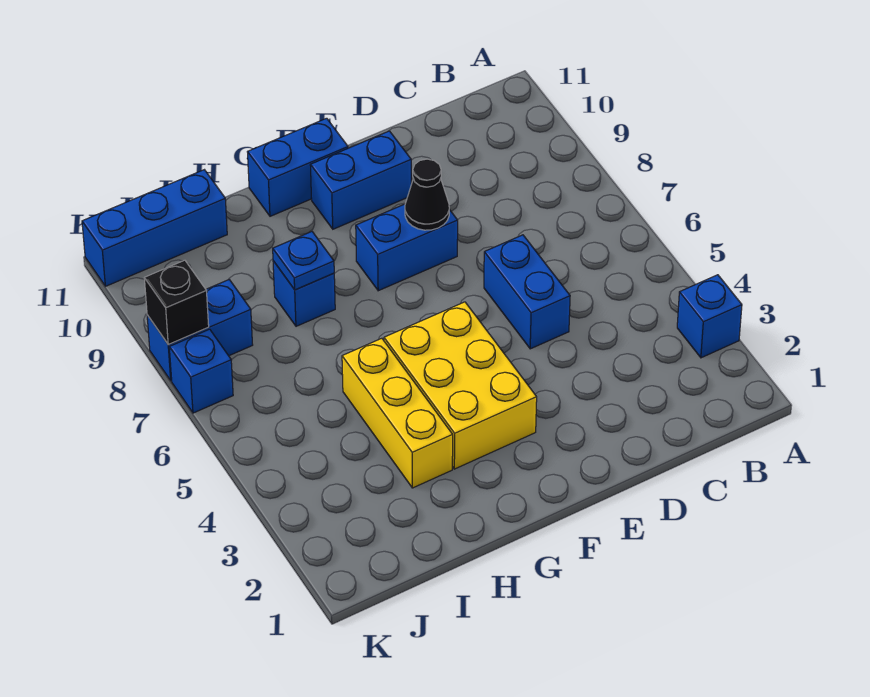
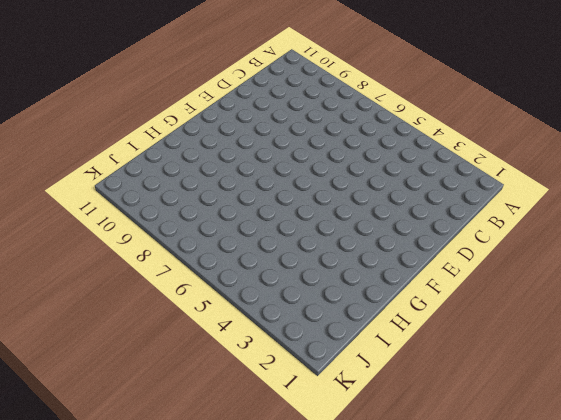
none -> blue brick A3 level 1
none -> blue brick D5:D6 level 1
none -> blue brick E8:F8 level 1

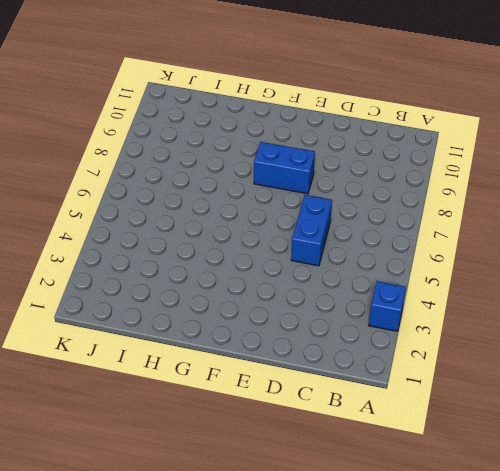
none -> blue brick E10:F10 level 1
none -> yellow brick F3:G5 level 1
none -> blue brick F11:G11 level 1

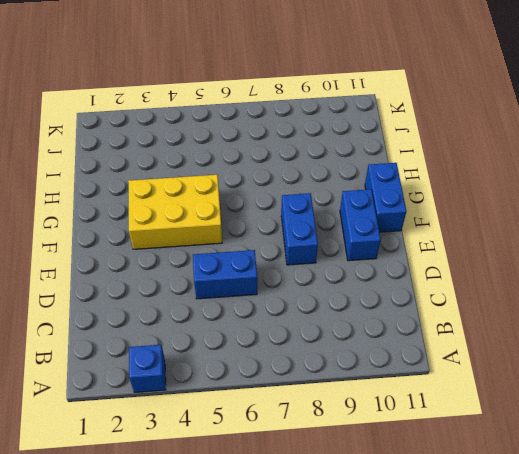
none -> yellow brick H3:H5 level 1
none -> blue brick H8 level 1
none -> blue brick I11:K11 level 1

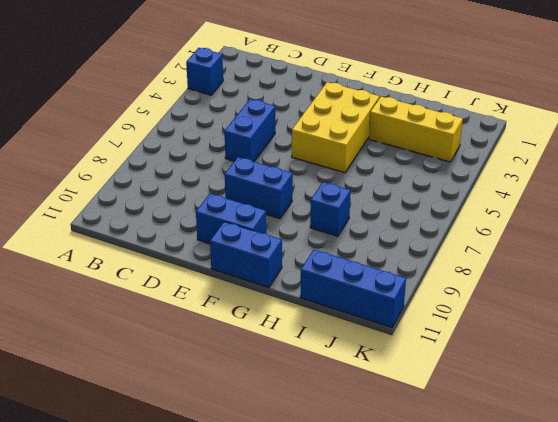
yellow brick H3:J3 level 1 -> yellow brick H3:H5 level 1
none -> blue brick J8:K8 level 1
none -> blue brick K7 level 1
none -> black cone E8 level 2

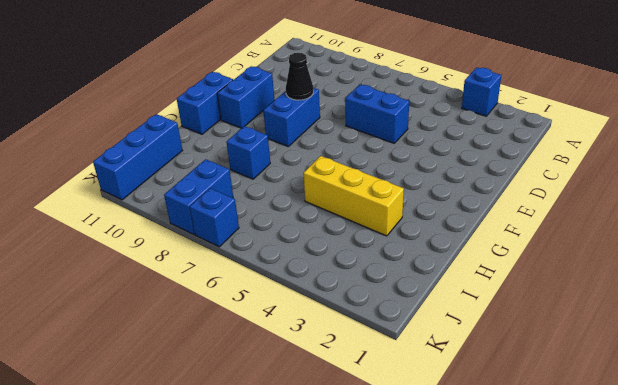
none -> yellow brick F3:G5 level 1
none -> blue plate H8 level 2
none -> black brick K8 level 2

